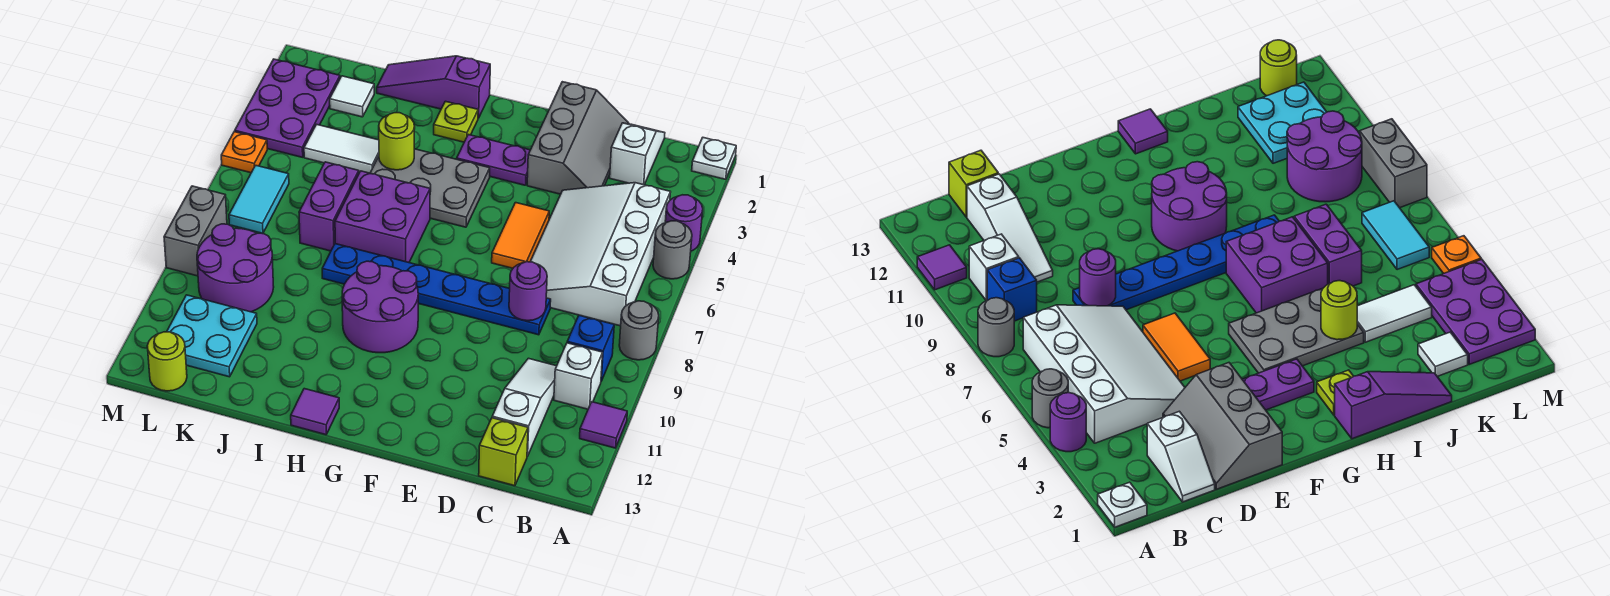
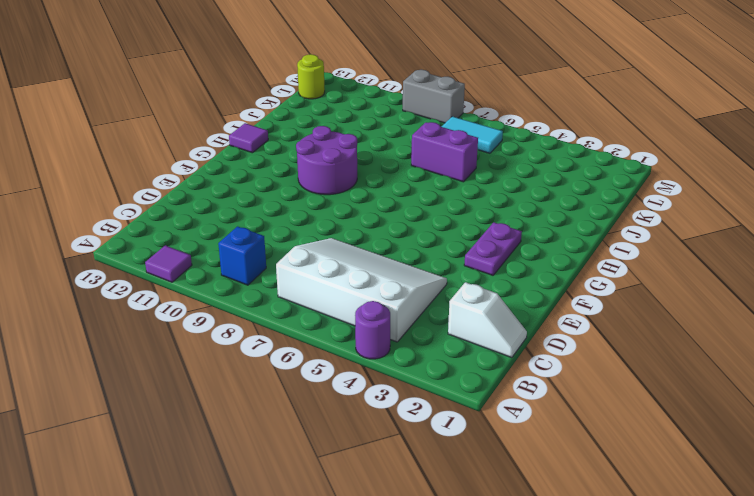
none -> white plate A1 level 1
none -> grey round brick A5 level 1
none -> grey round brick A8 level 1
none -> white brick B10 level 1

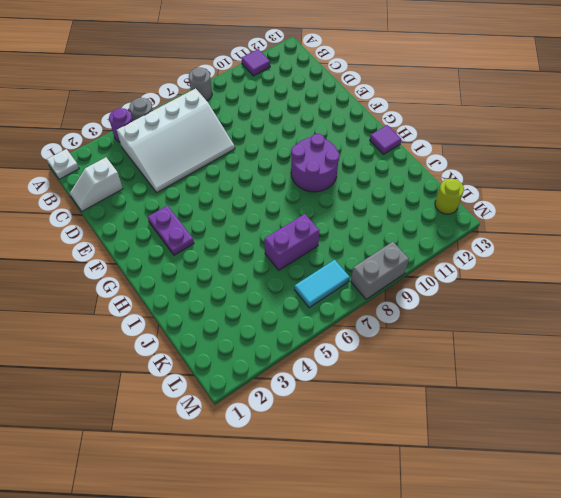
none -> blue brick B9 level 1
none -> white brick B10 level 1
none -> white slope C10:C12 level 1 top 12
none -> lime brick C13 level 1

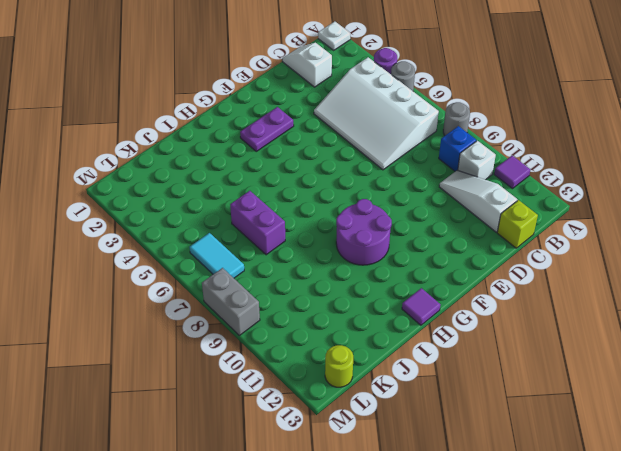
none -> grey slope D1:E3 level 1 top E
none -> blue plate D8:I8 level 1
none -> orange tile E5:E6 level 1
none -> grey plate G4:I5 level 1

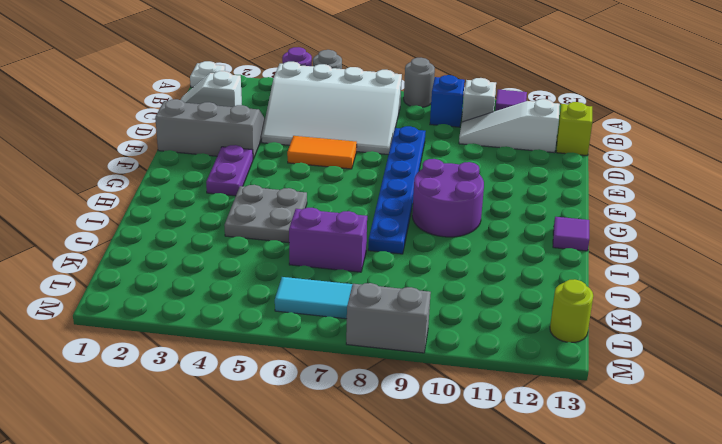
grey plate H4:I5 level 1 -> grey plate G4:I5 level 1
none -> purple slope H1:J1 level 1 top H
none -> lime plate H2 level 1
none -> purple brick H6:I7 level 1
none -> white tile J4:K4 level 1

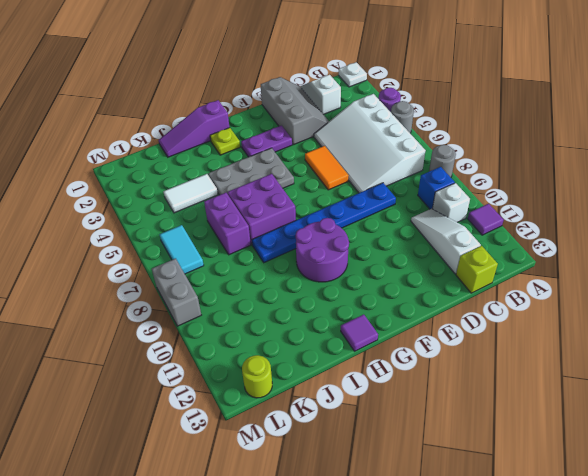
none -> white tile K2 level 1
none -> purple round brick K9:L10 level 1
none -> cyan plate K11:L12 level 1
none -> purple plate L2:M4 level 1

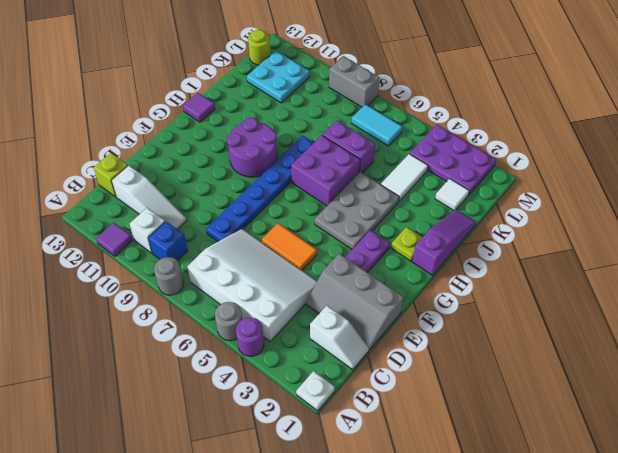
none -> purple round brick K9:L10 level 1
none -> orange plate M5 level 1
none -> purple round brick D8 level 2
none -> lime round brick I4 level 2

